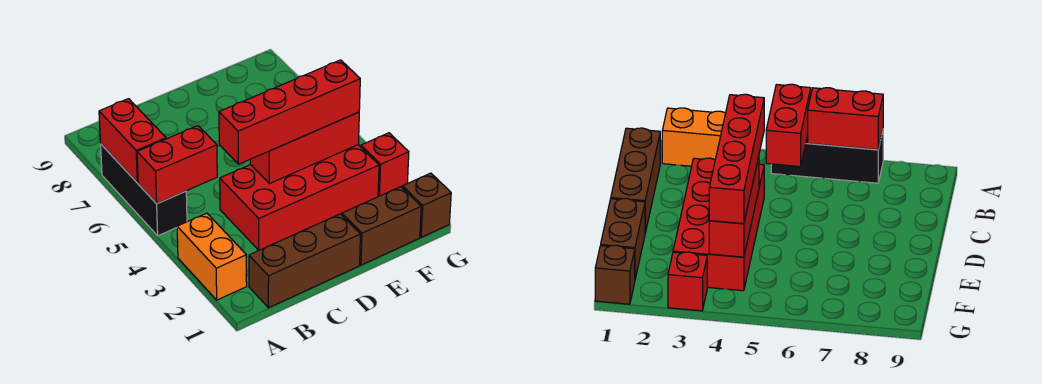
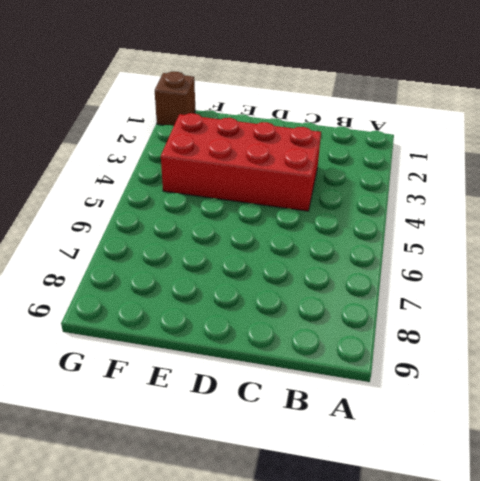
none -> orange brick A2:A3 level 1
none -> black brick A5:A7 level 1

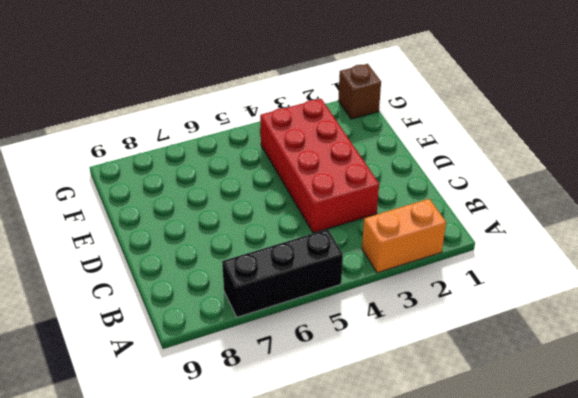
none -> brown brick B1:D1 level 1
none -> brown brick E1:F1 level 1

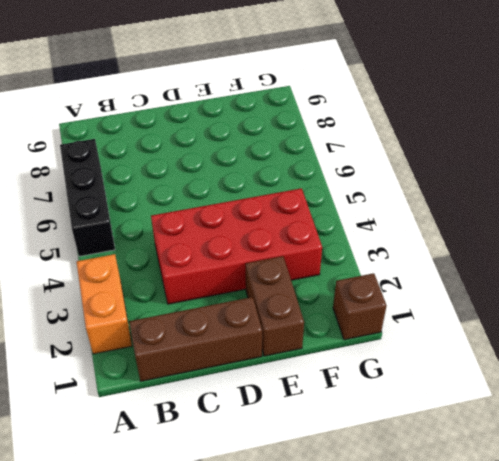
brown brick E1:E2 level 1 -> brown brick E1:F1 level 1
none -> red brick G3 level 1
none -> red brick A5:B5 level 2

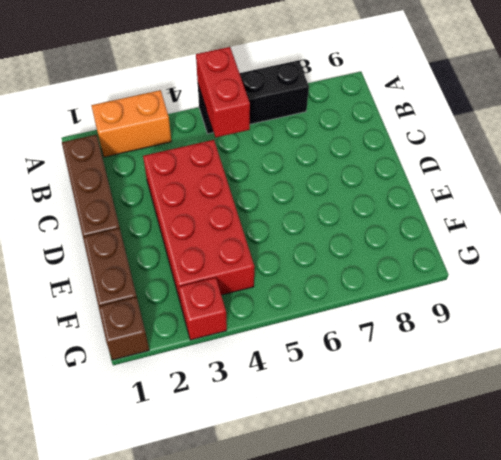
none -> red brick A6:A7 level 2
none -> red brick D4:F4 level 2

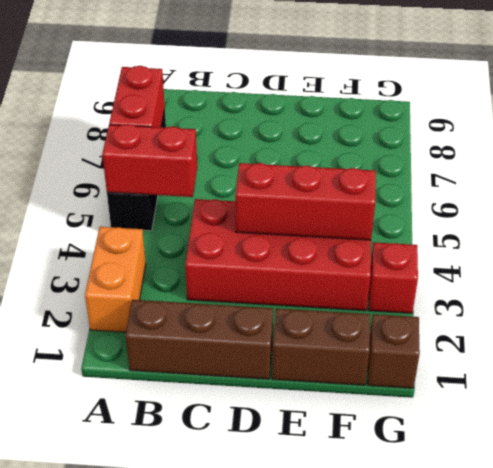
none -> red brick C4:F4 level 3

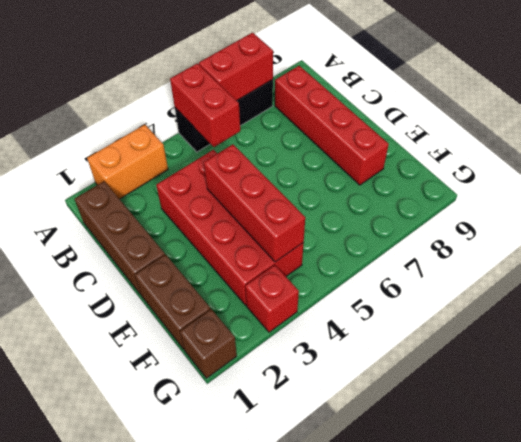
red brick B8:E8 level 1 -> red brick C4:F4 level 3

